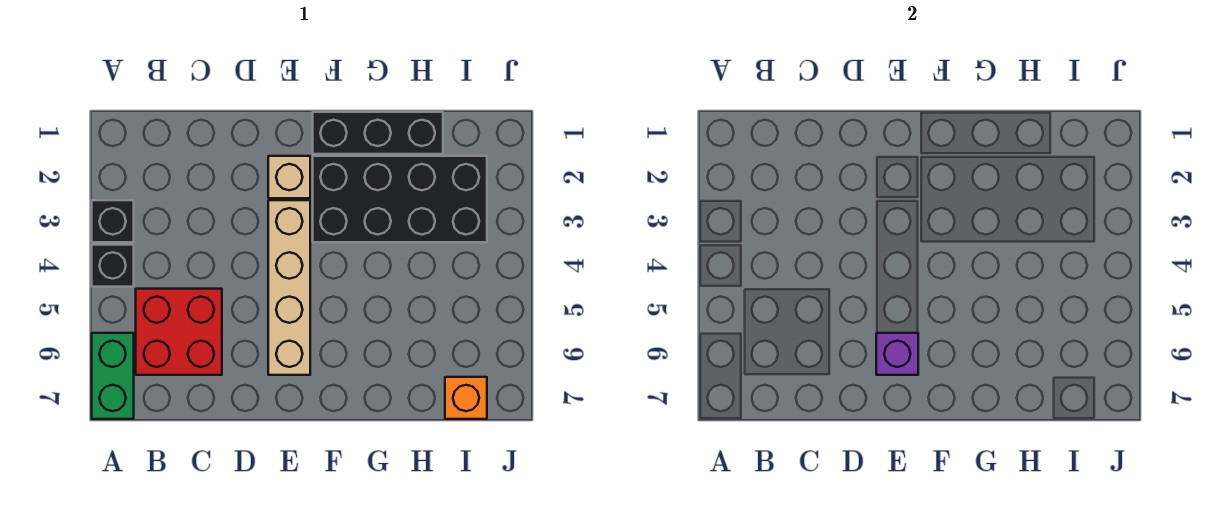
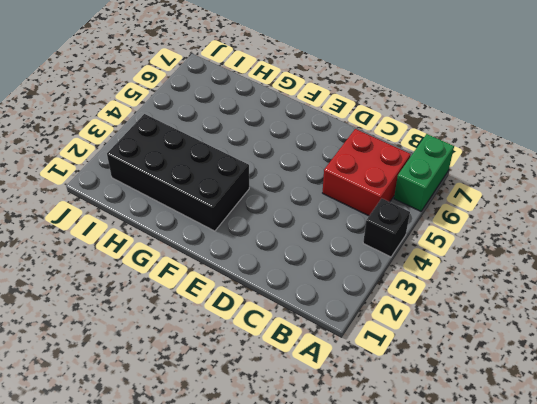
none -> black brick A3 level 1
none -> tan brick E2 level 1

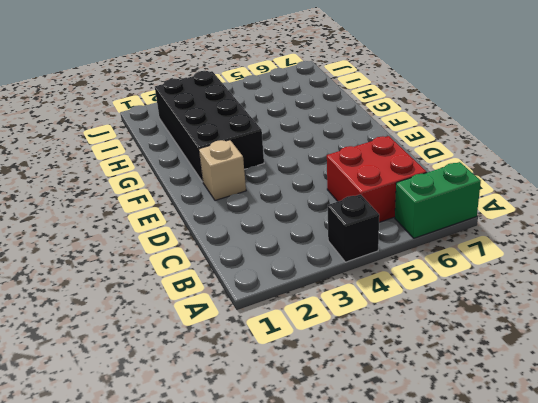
none -> black brick A3 level 1
none -> tan brick E3:E6 level 1

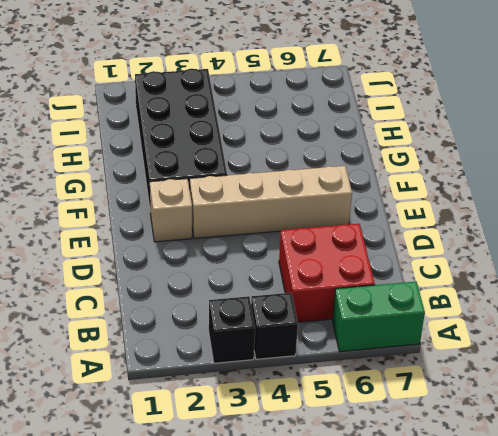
none -> black brick F1:H1 level 1
none -> orange brick I7 level 1

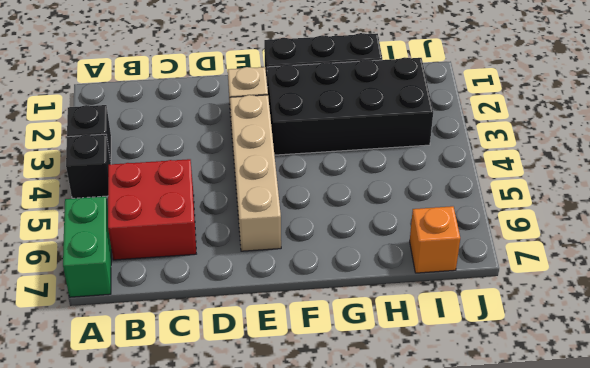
none -> purple brick E6 level 2

